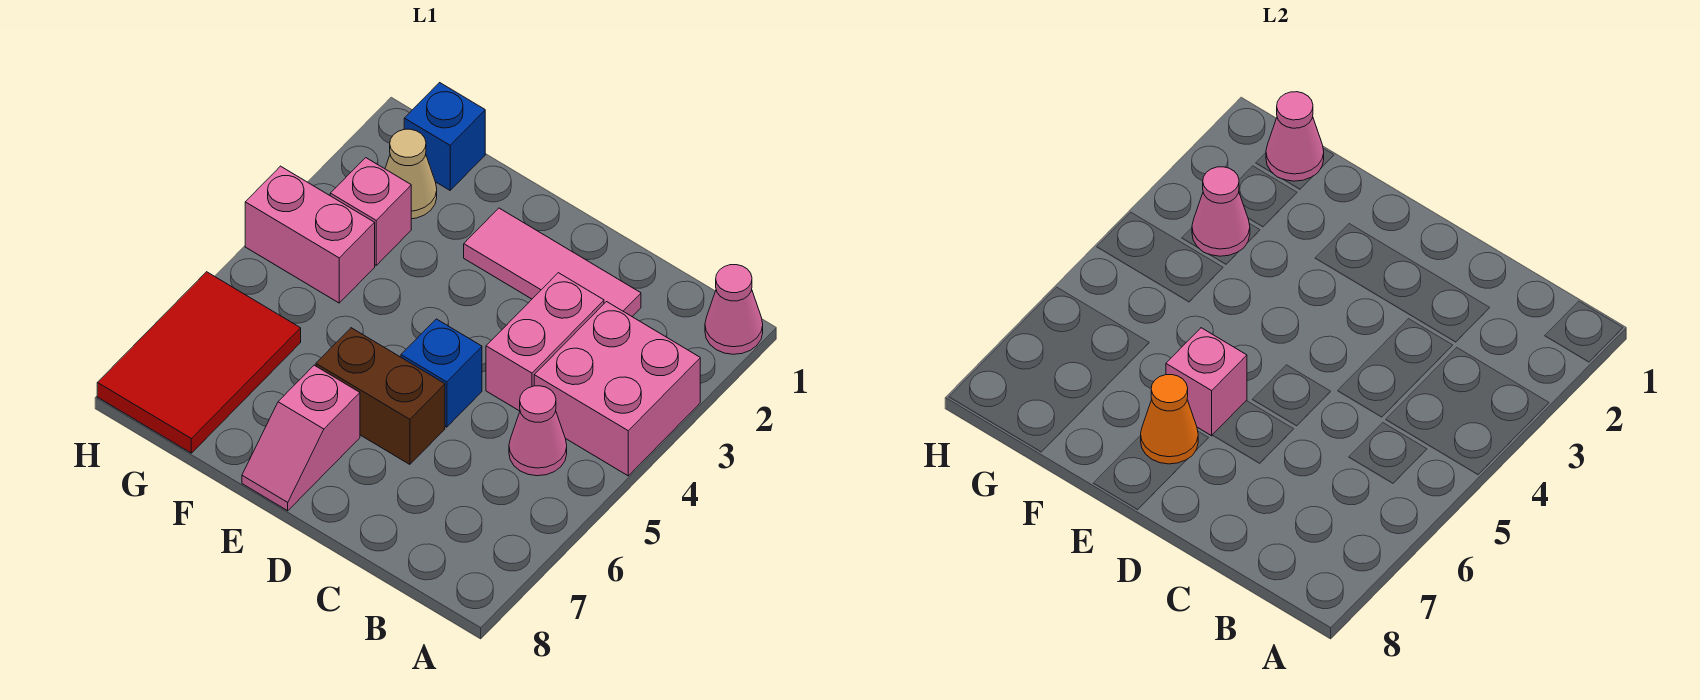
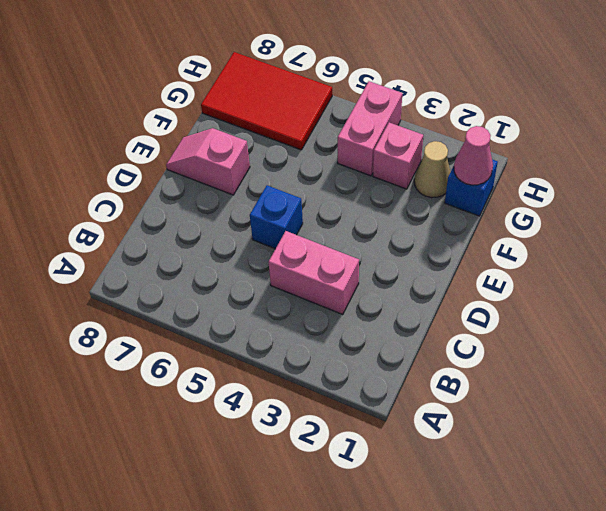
none -> pink cone A1 level 1
none -> pink brick A3:B4 level 1
none -> pink cone B5 level 1

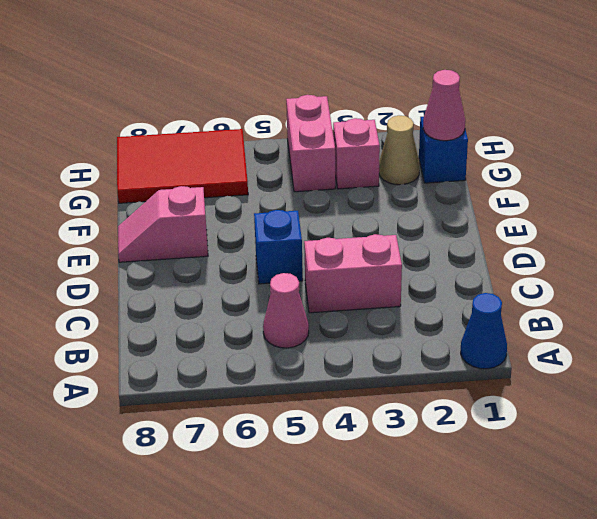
blue cone A1 level 1 -> pink cone A1 level 1
none -> pink brick A3:B4 level 1
none -> pink tile C2:E2 level 1
none -> brown brick D6:E6 level 1

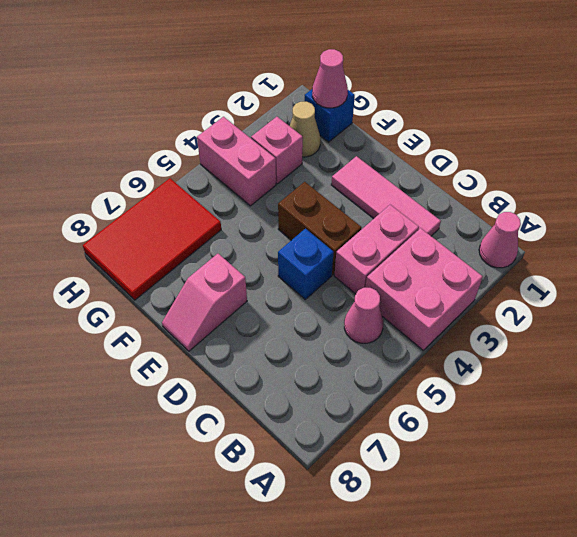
brown brick D4:E4 level 1 -> brown brick D6:E6 level 1
none -> pink brick E6 level 2
none -> orange cone E7 level 2
none -> pink cone G3 level 2

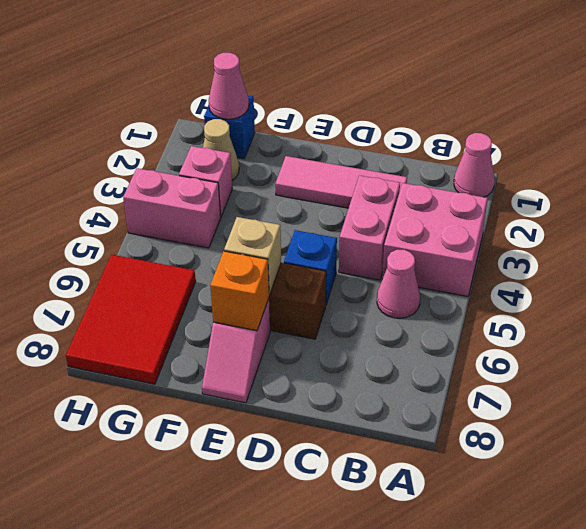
tan brick E6 level 2 -> pink brick E6 level 2
orange brick E7 level 2 -> orange cone E7 level 2
none -> pink cone G3 level 2

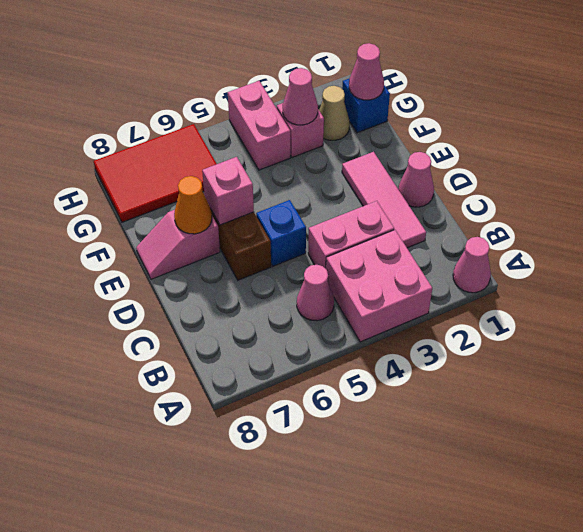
pink cone D1 level 1 -> none

